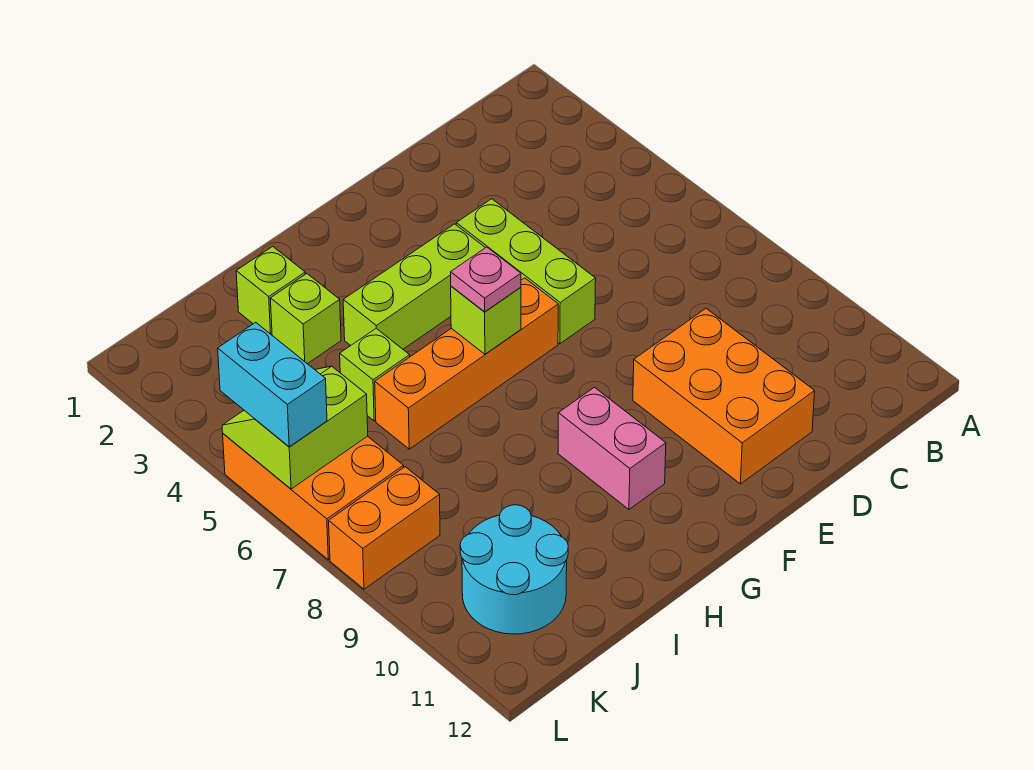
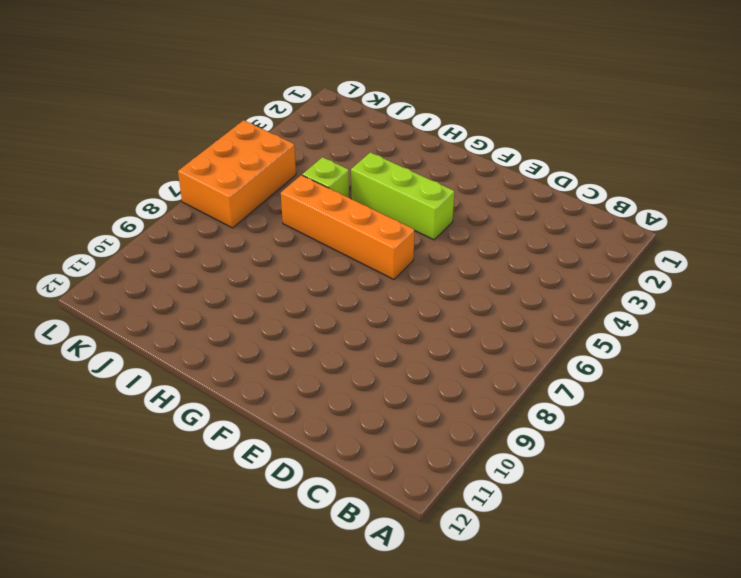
none -> orange brick D9:E11 level 1
none -> lime brick E4:E6 level 1
none -> pink brick G9:G10 level 1

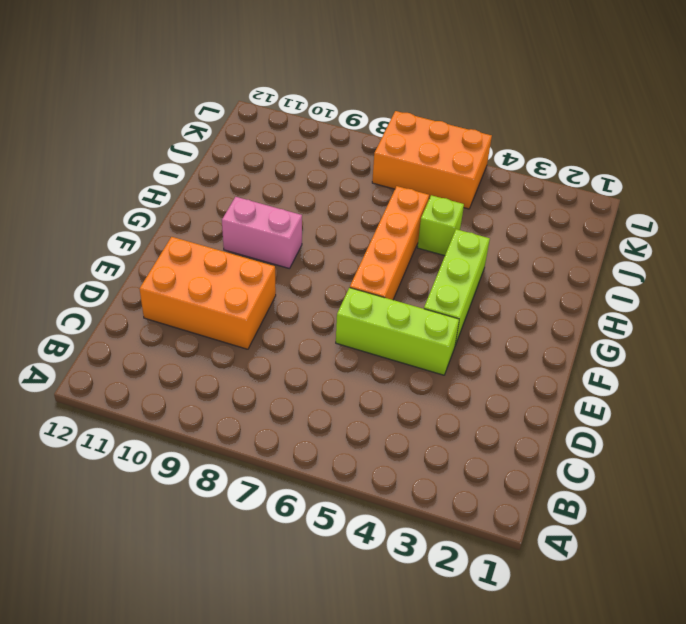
none -> lime brick I2 level 1
none -> lime brick I3 level 1
none -> cyan round brick J10:K11 level 1

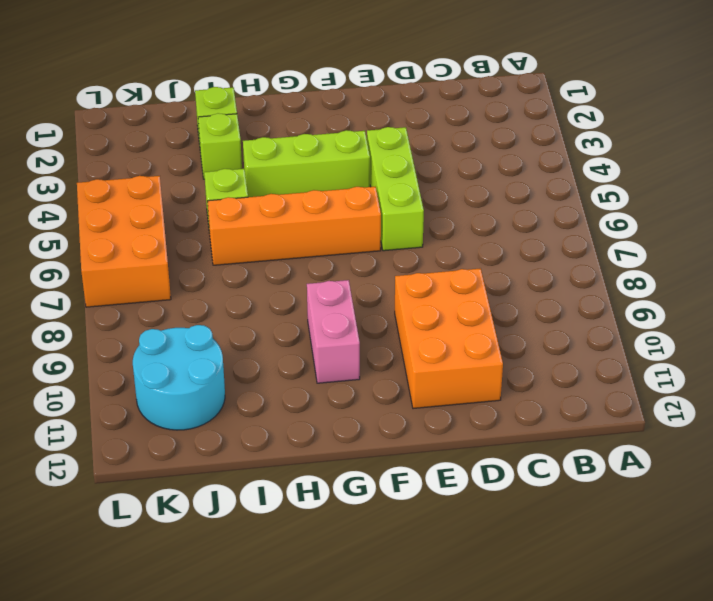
none -> orange brick K8:L8 level 1
none -> lime brick G6 level 2
none -> lime slope K5:L6 level 2 top 6

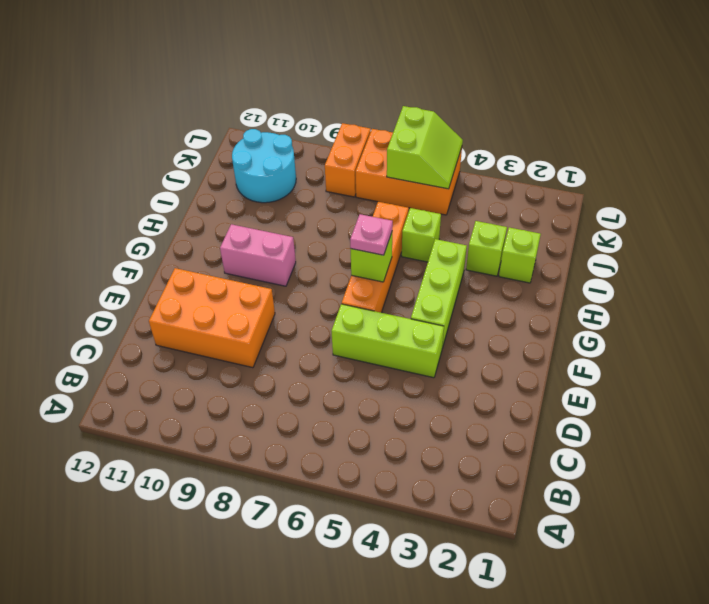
none -> cyan brick L5:L6 level 3

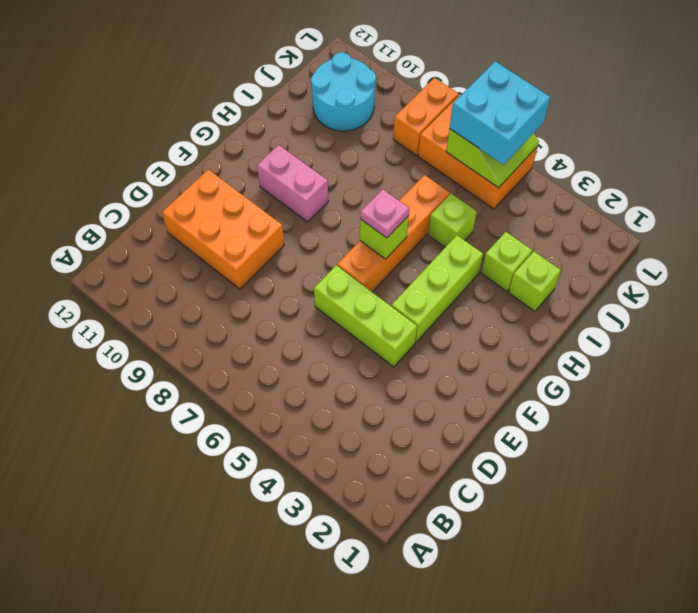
cyan brick K5:L6 level 3 -> cyan brick L5:L6 level 3

